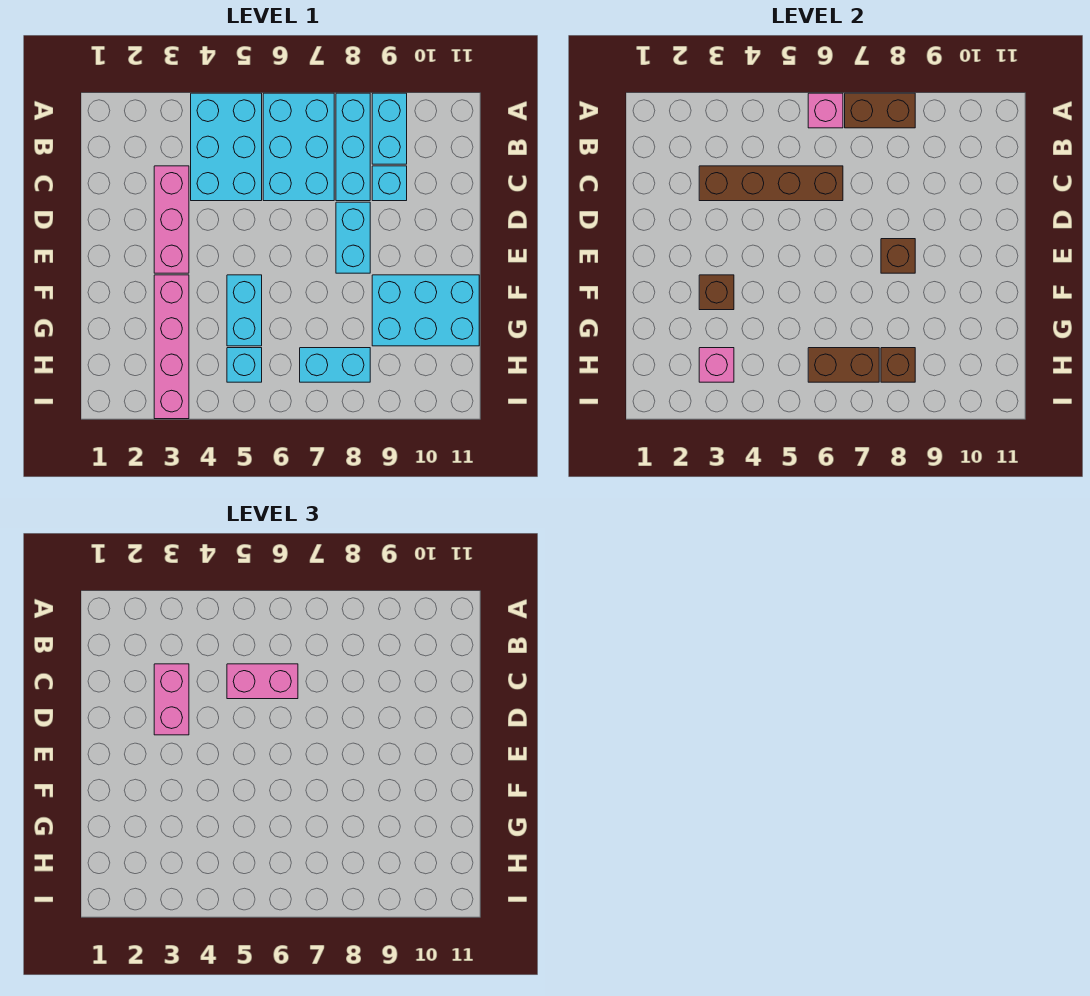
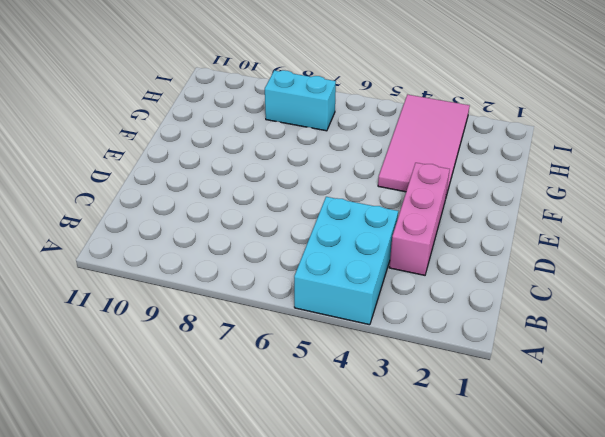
pink tile F3:I4 level 1 -> pink brick F3:I3 level 1
none -> cyan brick A6:C7 level 1
none -> cyan brick A8:C8 level 1
none -> cyan brick A9:B9 level 1

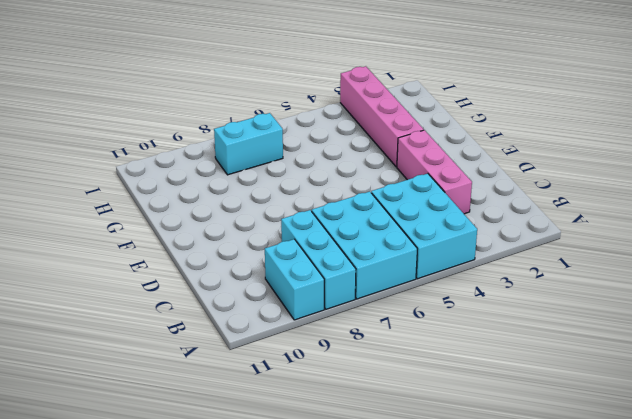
none -> cyan brick C9 level 1
none -> cyan brick D8:E8 level 1
none -> cyan brick F5:G5 level 1

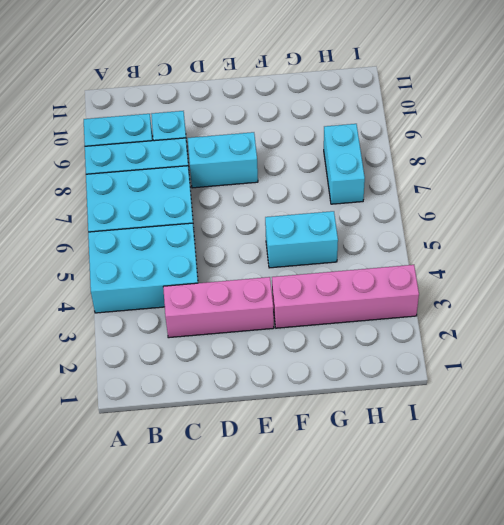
none -> cyan brick F9:G11 level 1
none -> cyan brick H5 level 1
none -> pink brick A6 level 2

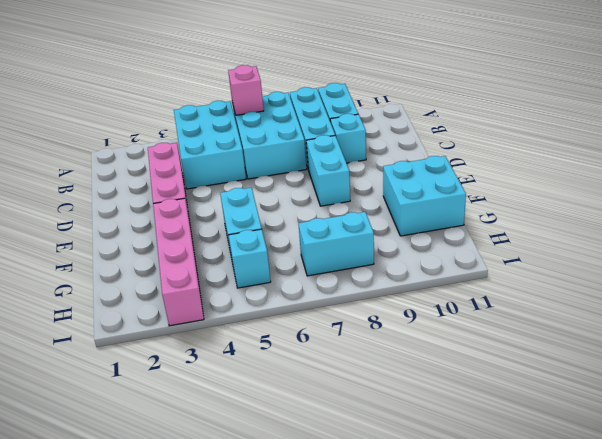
cyan brick F10:G11 level 1 -> cyan brick F9:G11 level 1
none -> brown brick A7:A8 level 2
none -> brown brick C3:C6 level 2
none -> brown brick E8 level 2

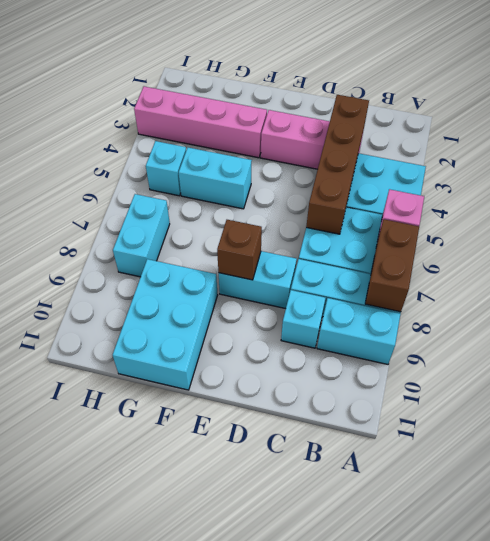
none -> brown brick F3 level 2
none -> pink brick H3 level 2
none -> brown brick H6:H7 level 2

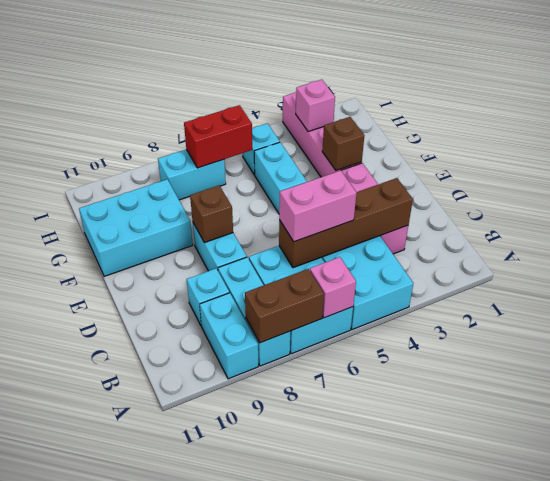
red brick H6:H7 level 2 -> brown brick H6:H7 level 2
none -> brown brick H8 level 2
none -> pink brick C3:D3 level 3

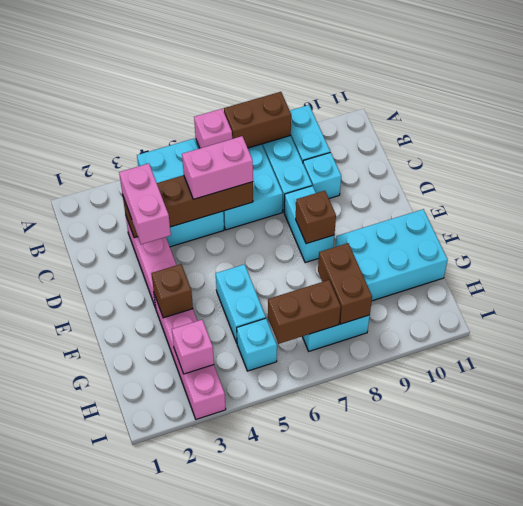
brown brick G8:H8 level 2 -> brown brick H8 level 2

